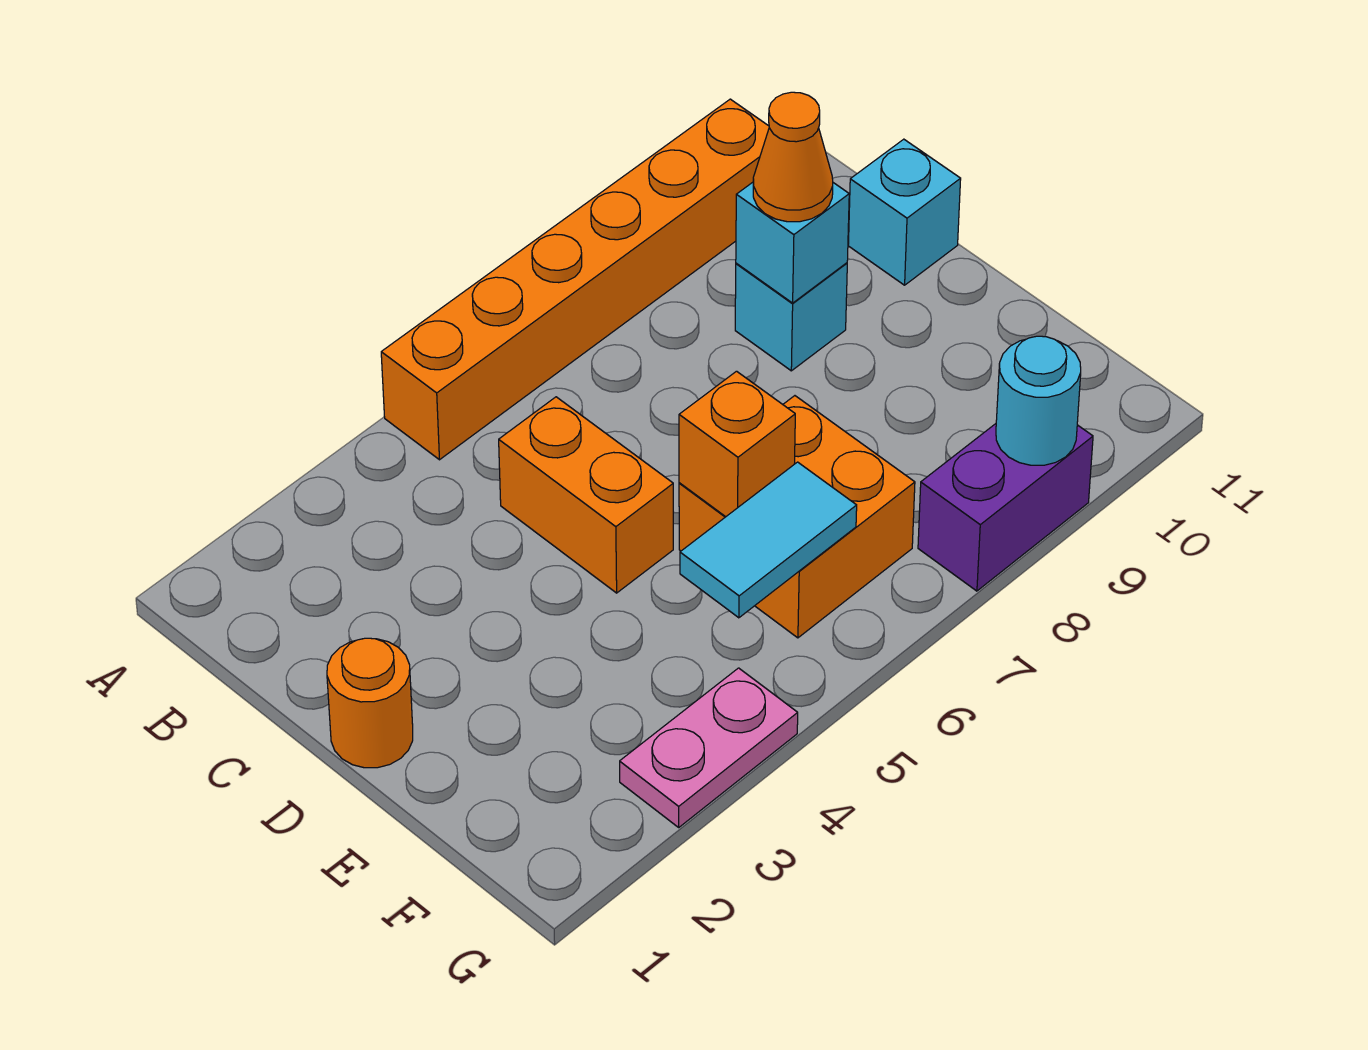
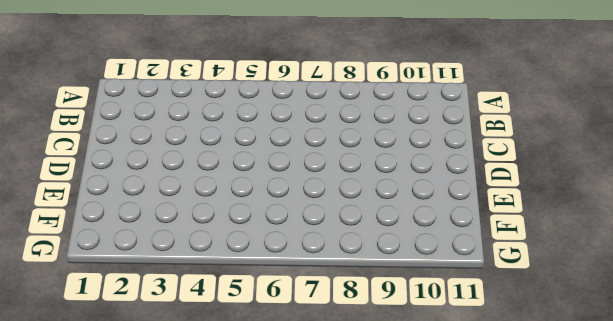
none -> orange brick A5:A10 level 1
none -> orange brick C5:D5 level 1
none -> cyan brick C9 level 1

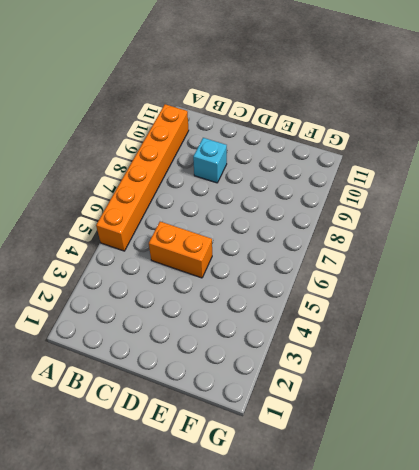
none -> cyan brick C11 level 1
none -> orange round brick D1 level 1
none -> orange brick E6:F7 level 1

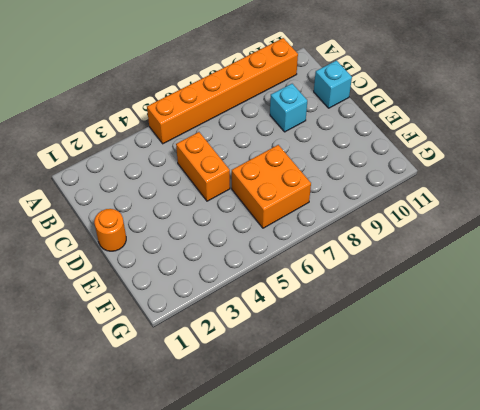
none -> pink plate G3:G4 level 1
none -> purple brick G8:G9 level 1
none -> cyan brick C9 level 2

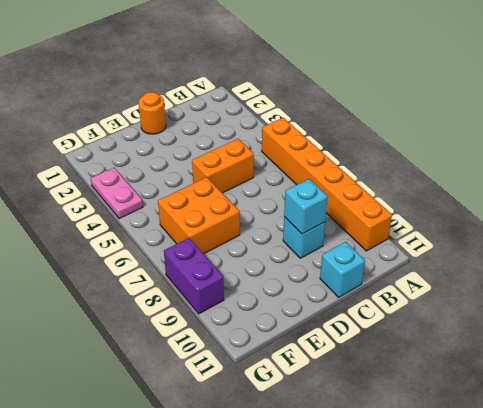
none -> orange brick E6 level 2
none -> cyan tile F5:F6 level 2
none -> cyan round brick G9 level 2

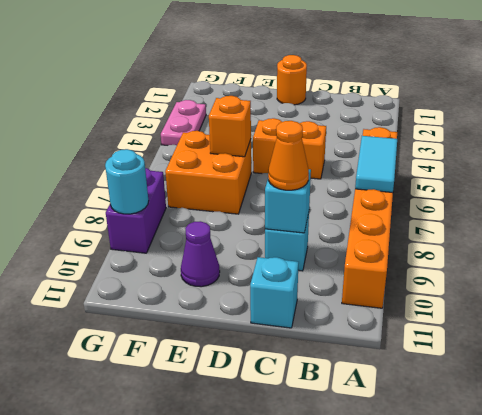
cyan tile A6:A7 level 2 -> cyan tile F5:F6 level 2
purple cone E10 level 1 -> none

